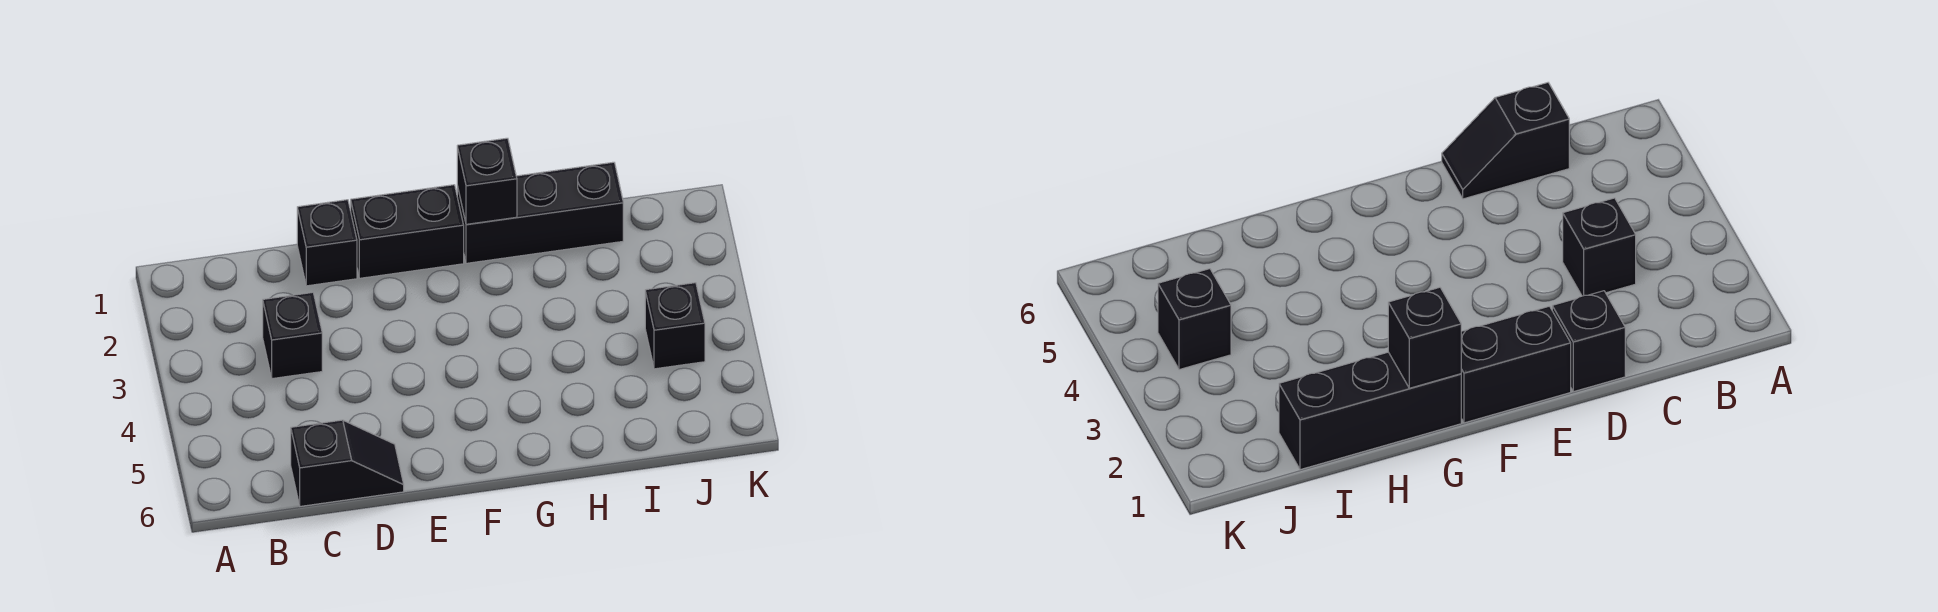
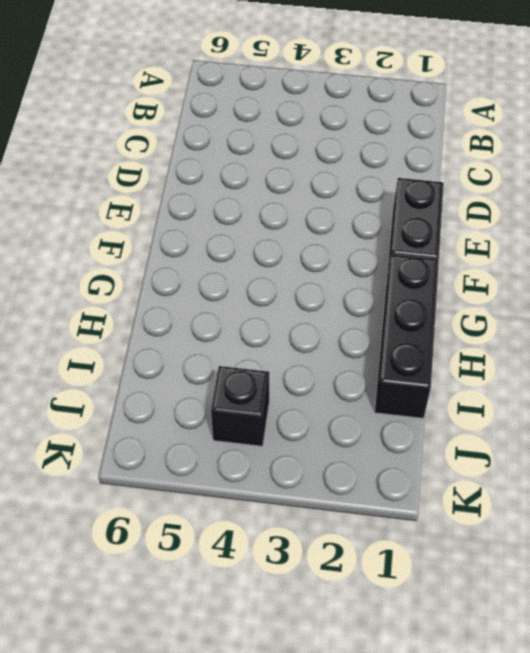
none -> black brick C3 level 1
none -> black slope C6:D6 level 1 top C

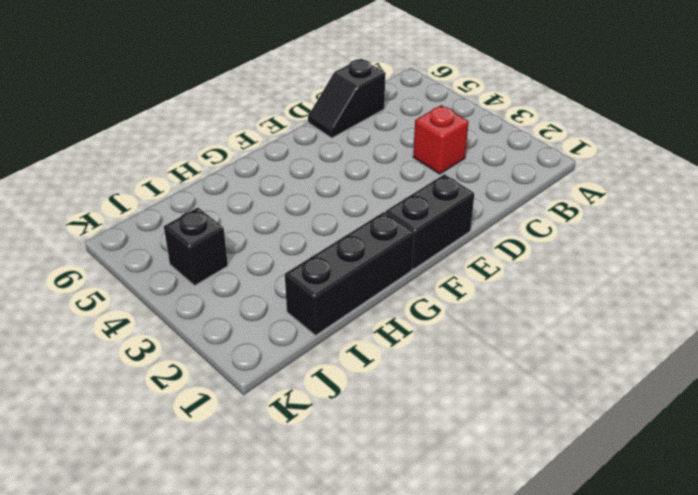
red brick C3 level 1 -> black brick C3 level 1
none -> black brick D1 level 1
none -> black brick G1 level 2

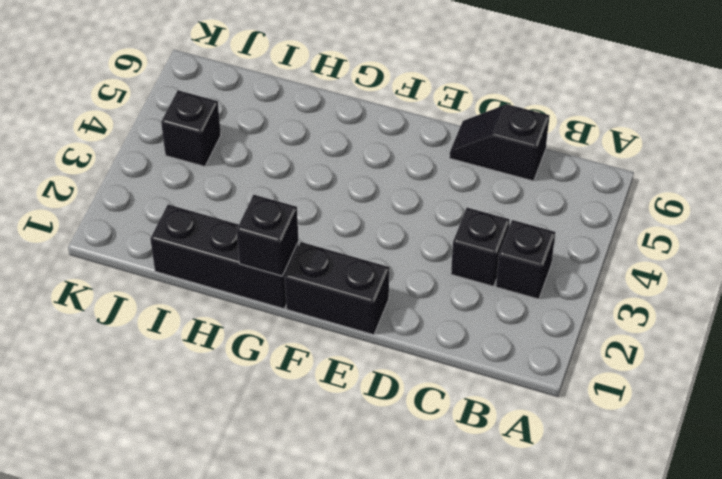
black brick B3 level 1 -> black brick D1 level 1

